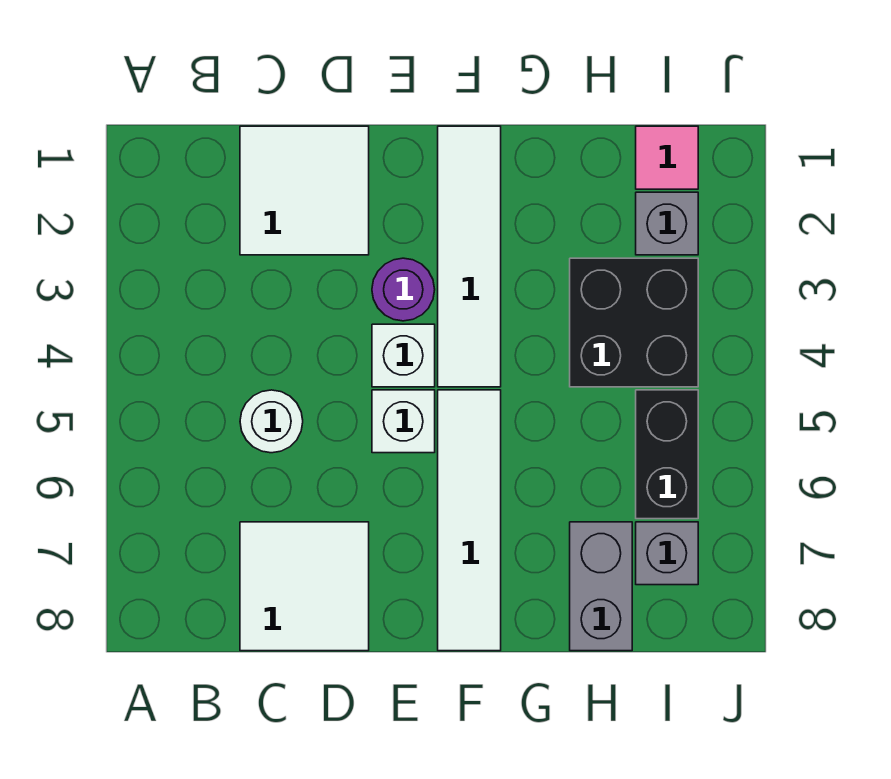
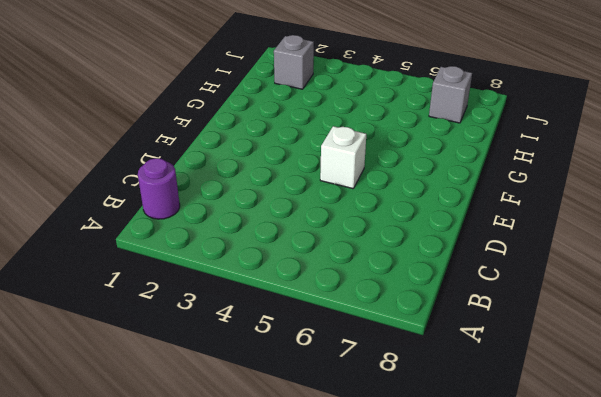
purple round brick B1 level 1 -> purple round brick E3 level 1
none -> white tile C1:D2 level 1
none -> white round brick C5 level 1
none -> white tile C7:D8 level 1

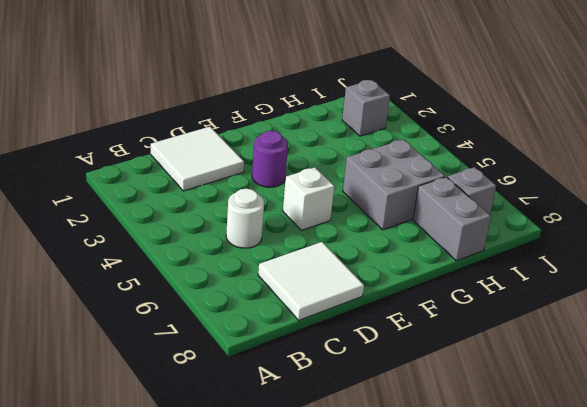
grey brick G5:H6 level 1 -> none
none -> white brick E4 level 1
none -> white tile F1:F4 level 1
none -> white tile F5:F8 level 1

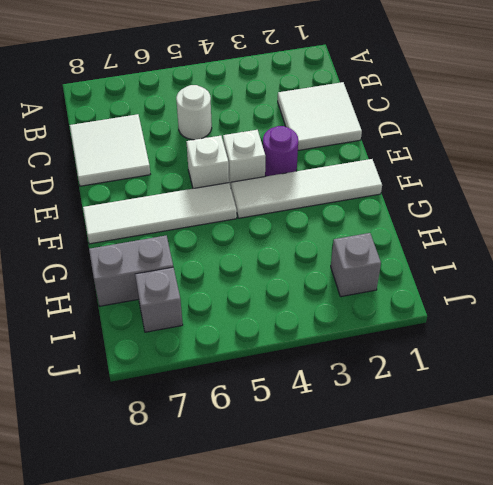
none -> black brick H3:I4 level 1
none -> pink tile I1 level 1
none -> black brick I5:I6 level 1

